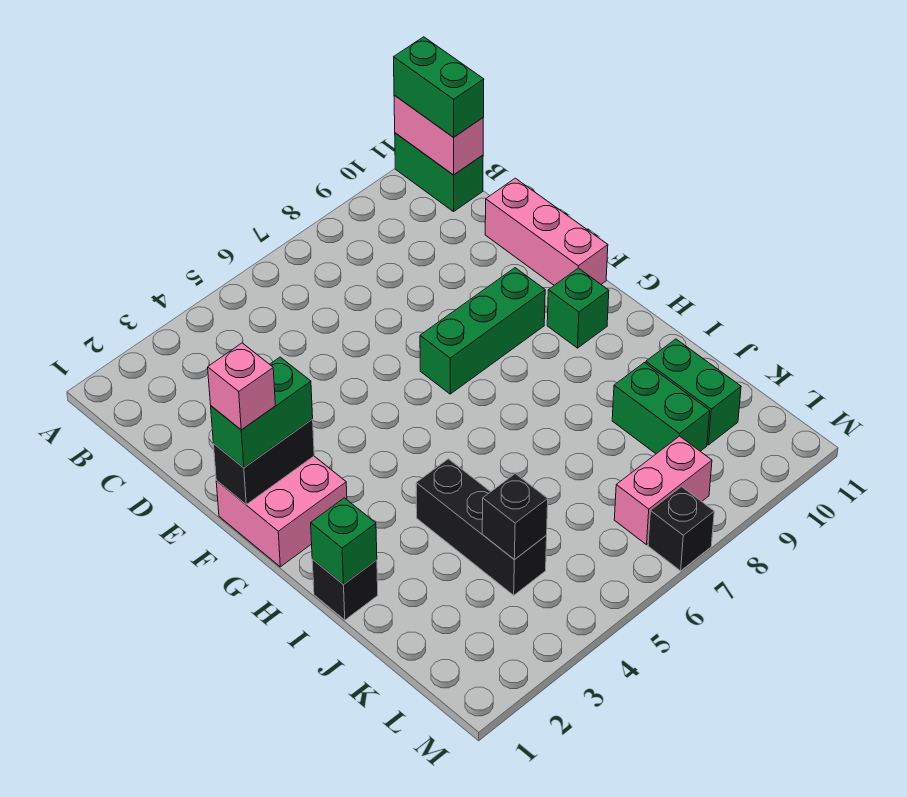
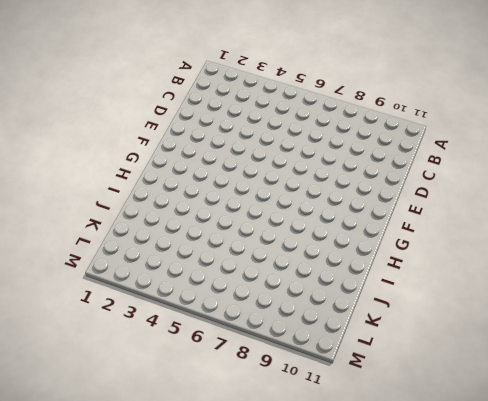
none -> green brick A11:B11 level 1
none -> pink brick D11:F11 level 1
none -> pink brick F1:G2 level 1

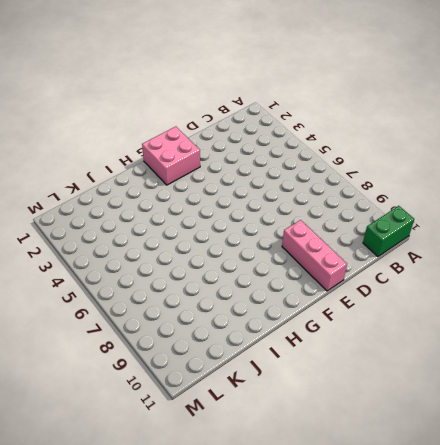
pink brick E9:E11 level 1 -> pink brick D11:F11 level 1
none -> green brick F7:F9 level 1
none -> green brick G10 level 1
none -> black brick I1 level 1

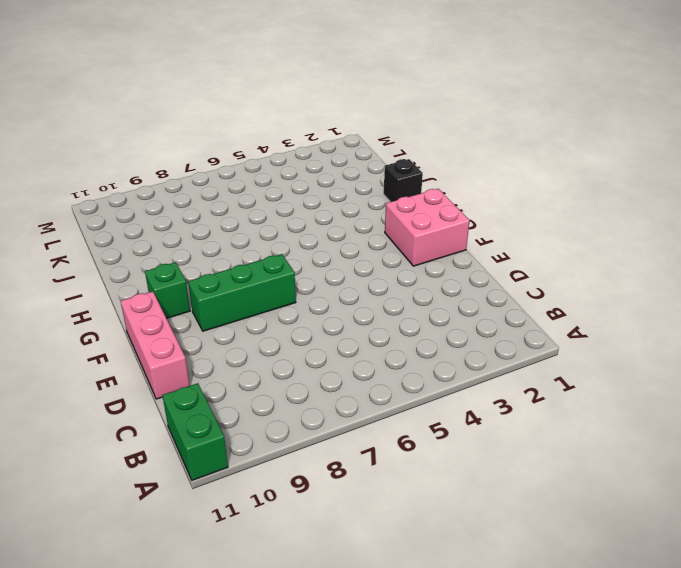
none -> black brick I4:K4 level 1
none -> green brick J9:K9 level 1
none -> green brick J10:K10 level 1

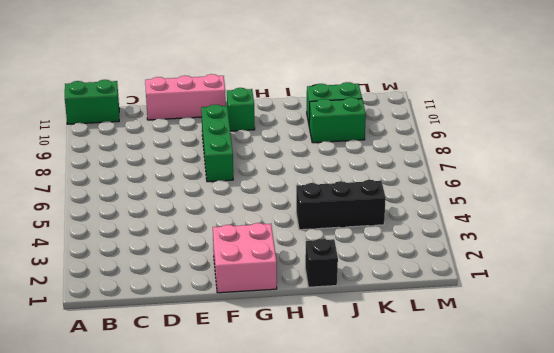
none -> pink brick L7:L8 level 1
none -> black brick M7 level 1
none -> pink brick A11:B11 level 2

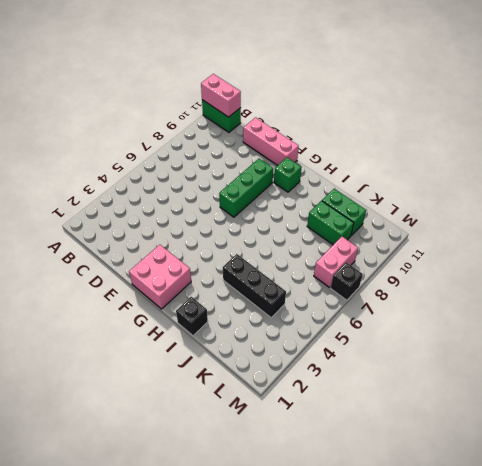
none -> black brick F1:F2 level 2
none -> green brick I1 level 2
none -> black brick K4 level 2

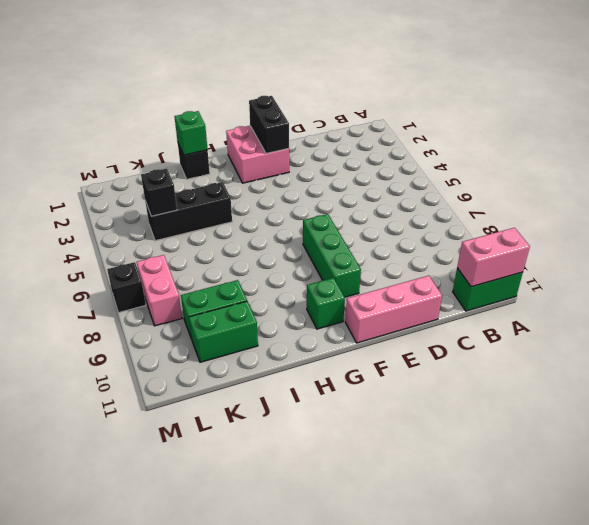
none -> green brick A11:B11 level 3
none -> green brick F1:F2 level 3
none -> pink brick F1 level 4

